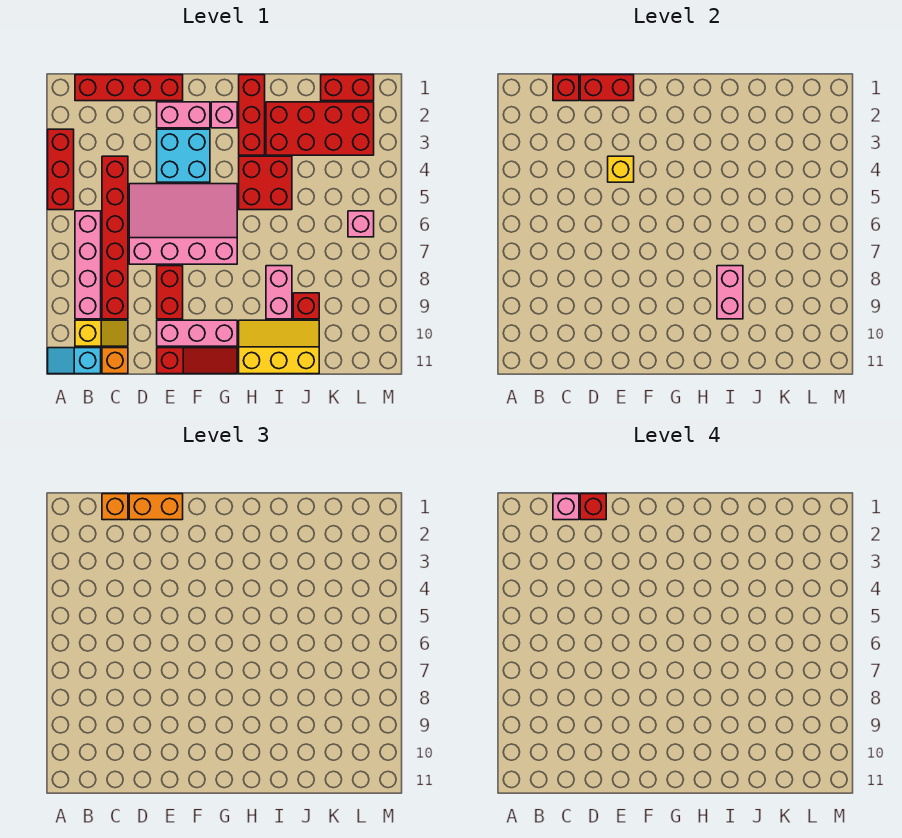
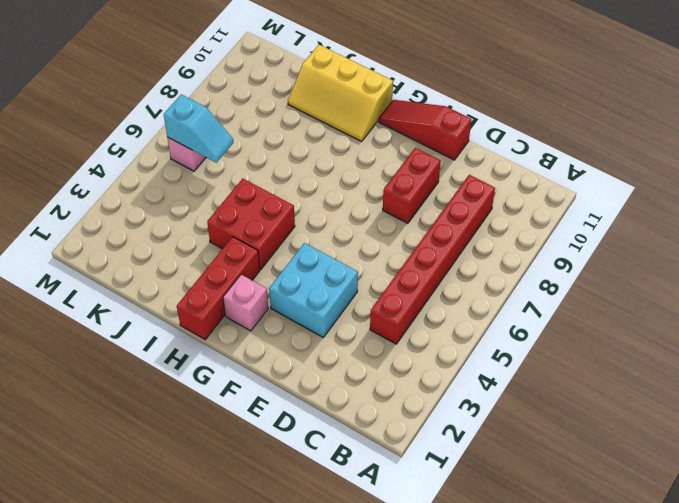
cyan slope K6:L6 level 2 top L -> cyan slope A11:B11 level 1 top B
none -> red brick A3:A5 level 1
none -> red brick B1:E1 level 1
none -> pink brick B6:B9 level 1
none -> yellow slope B10:C10 level 1 top B

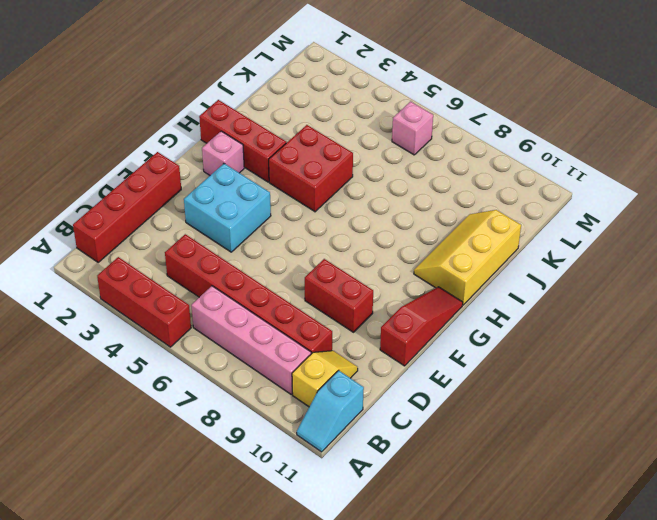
none -> orange brick C11 level 1
none -> pink slope D5:G7 level 1 top 7
none -> pink brick E2:F2 level 1
none -> pink brick E10:G10 level 1

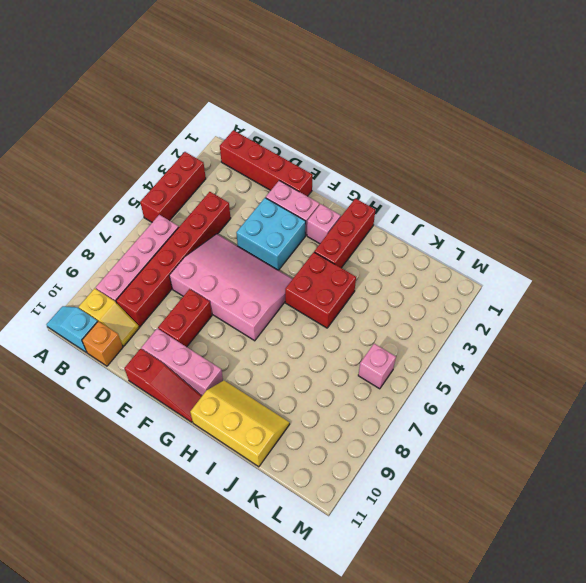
none -> red brick I2:L3 level 1
none -> pink brick I8:I9 level 1
none -> red brick J9 level 1
none -> red brick K1:L1 level 1

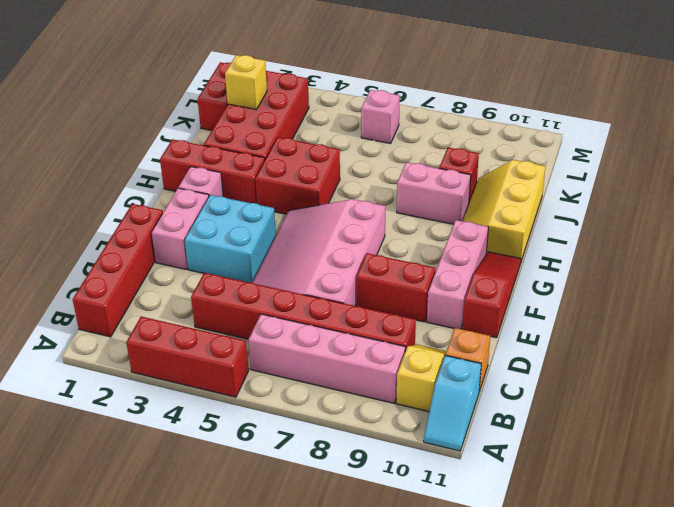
yellow brick K2 level 2 -> yellow brick E4 level 2
none -> red brick C1 level 2
none -> red brick D1:E1 level 2
none -> pink brick I8:I9 level 2
none -> orange brick C1 level 3

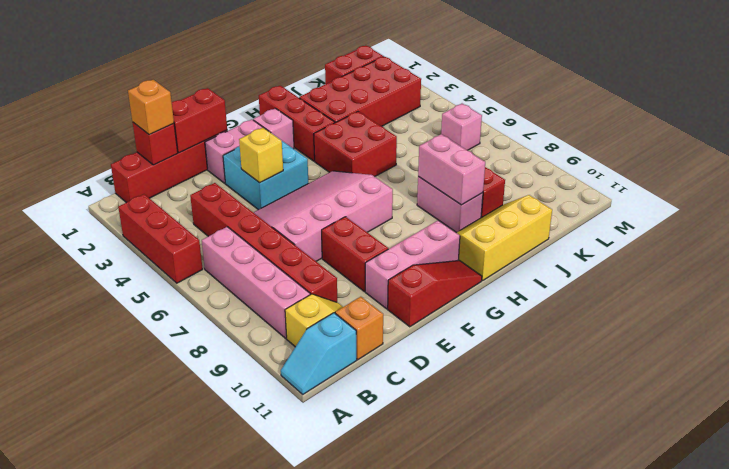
none -> orange brick D1:E1 level 3
none -> pink brick C1 level 4
none -> red brick D1 level 4

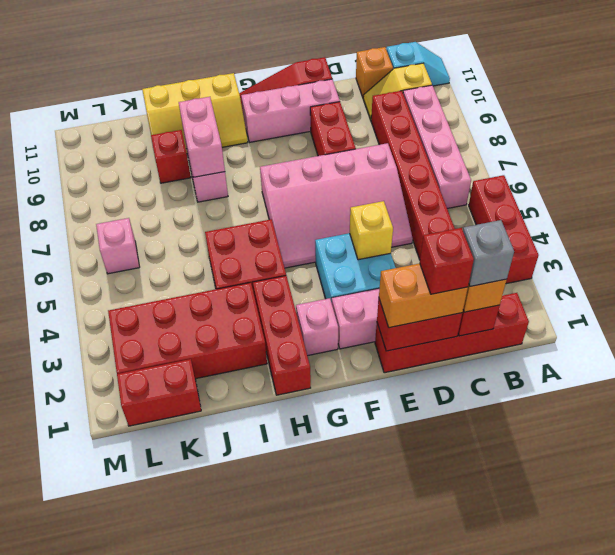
grey brick C1 level 4 -> pink brick C1 level 4

